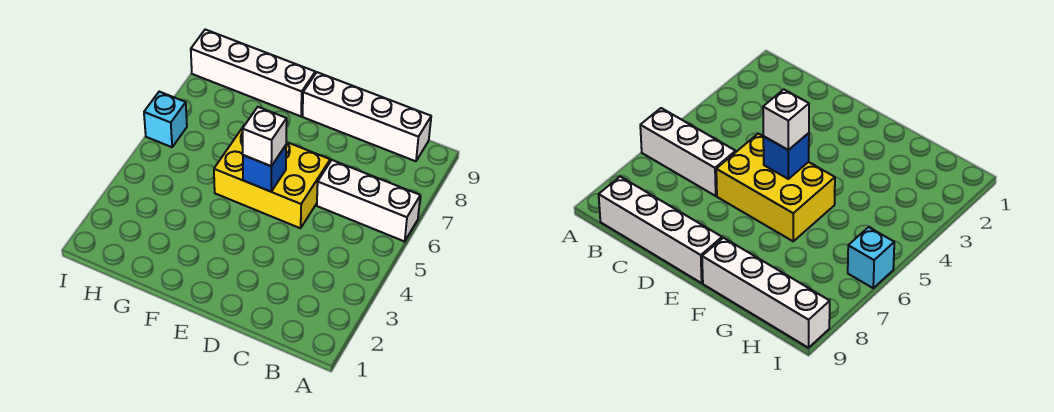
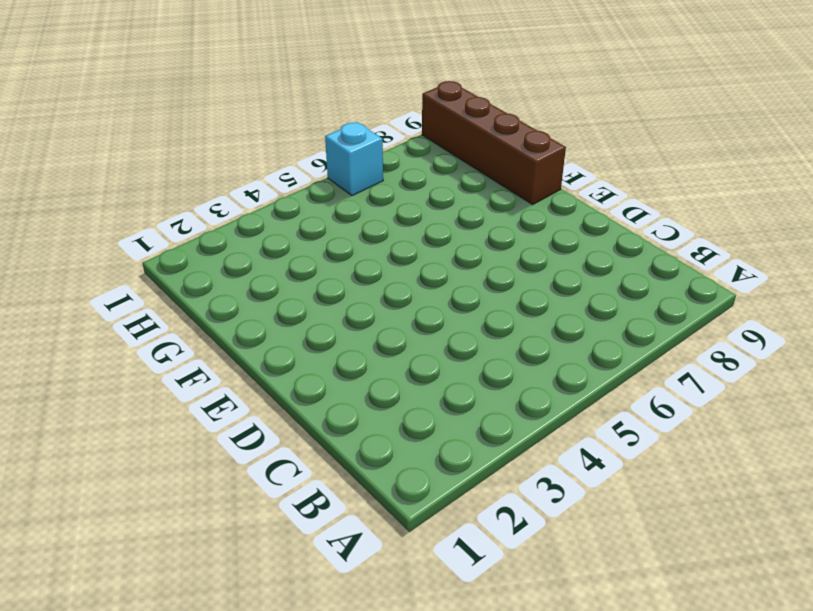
brown brick F9:I9 level 1 -> white brick F9:I9 level 1
none -> white brick A6:C6 level 1
none -> white brick B9:E9 level 1

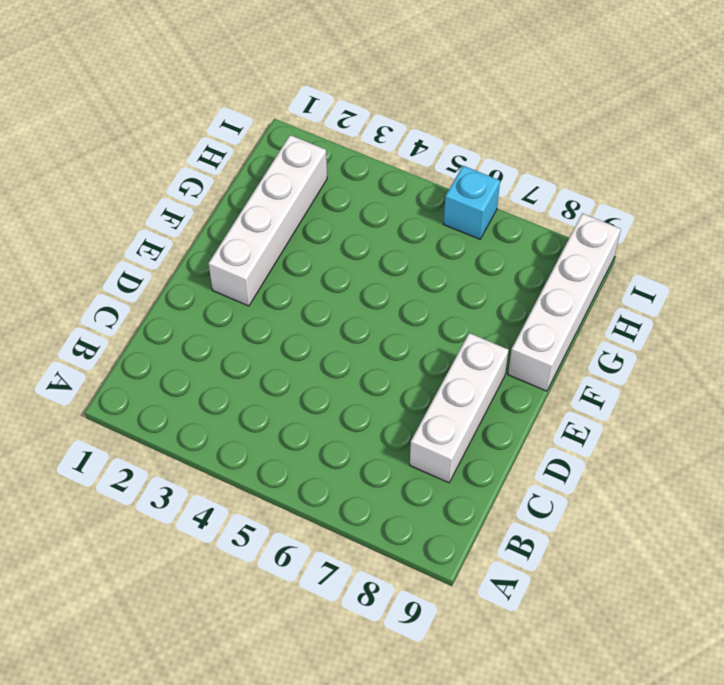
white brick C8:E8 level 1 -> white brick A6:C6 level 1
white brick E2:H2 level 1 -> white brick B9:E9 level 1
none -> yellow brick D5:F6 level 1
none -> blue brick E5 level 2

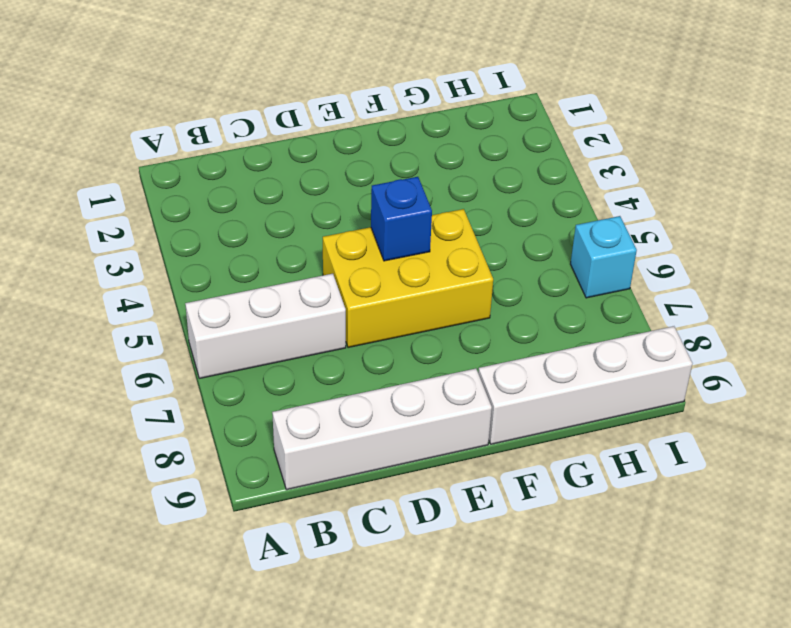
none -> white brick E5 level 3

